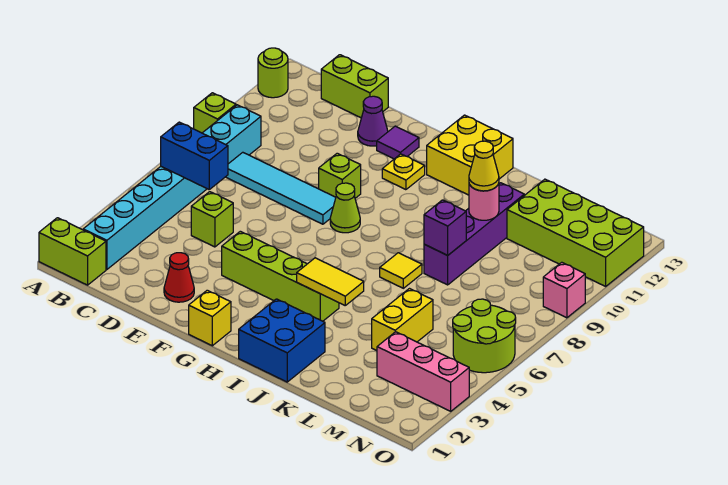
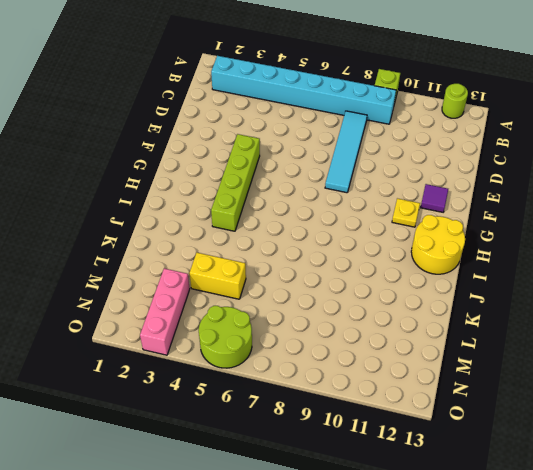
yellow round brick H12:I13 level 1 -> yellow brick H12:I13 level 1
none -> lime brick A1:B1 level 1
none -> lime brick C13:D13 level 1
none -> lime brick D5 level 1

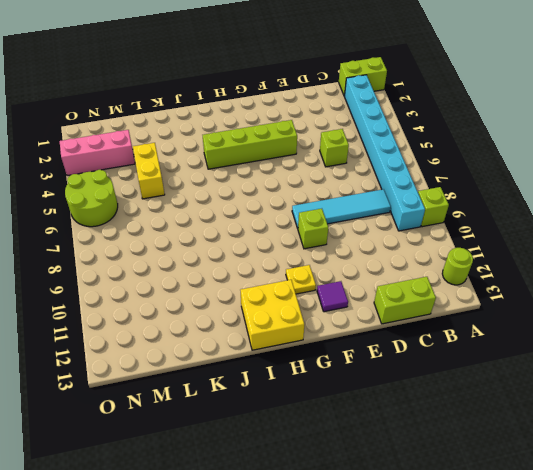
none -> red cone E2 level 1
none -> purple cone E12 level 1
none -> yellow brick G1 level 1

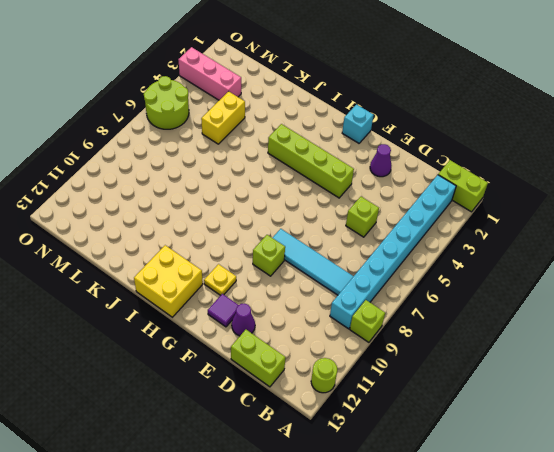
purple cone E2 level 1 -> red cone E2 level 1
cyan brick G1 level 1 -> yellow brick G1 level 1
none -> lime cone G8 level 1
none -> blue brick I1:J2 level 1
none -> yellow tile J7 level 1

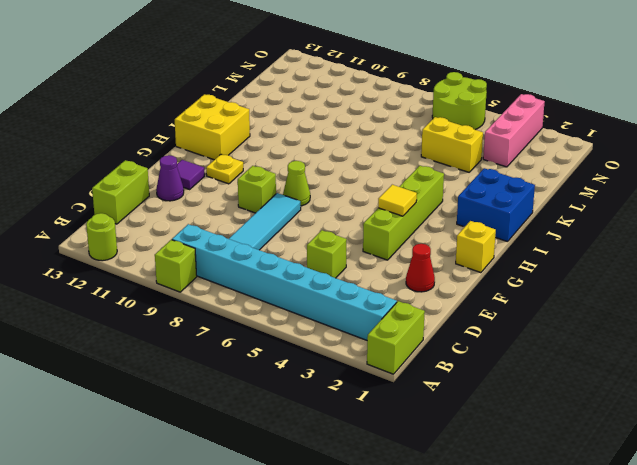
yellow tile G4 level 2 -> yellow tile J7 level 1
none -> purple brick K8:K11 level 1
none -> lime brick L11:O12 level 1
none -> pink brick O9 level 1

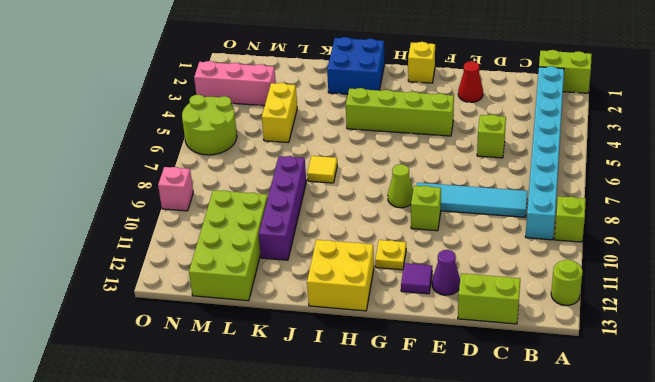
lime brick L10:M13 level 1 -> lime brick L11:O12 level 1
none -> blue brick B6:C6 level 2
none -> yellow tile I4:J4 level 2
none -> purple brick K8 level 2

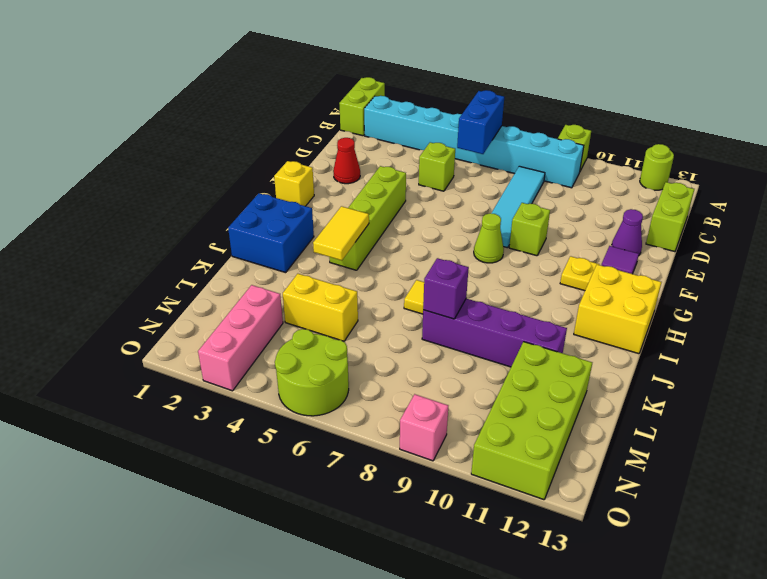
none -> pink round brick K10 level 2
none -> yellow cone K10 level 3

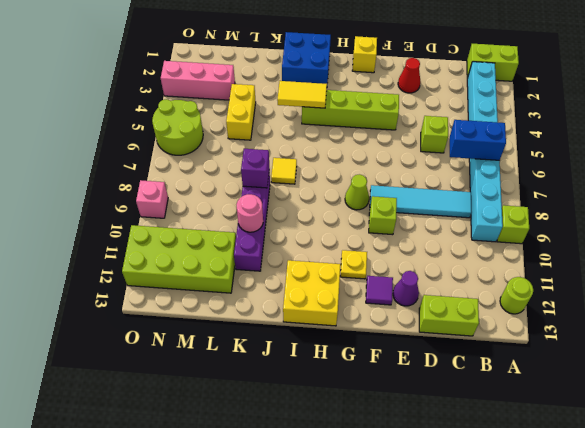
none -> yellow cone K10 level 3

